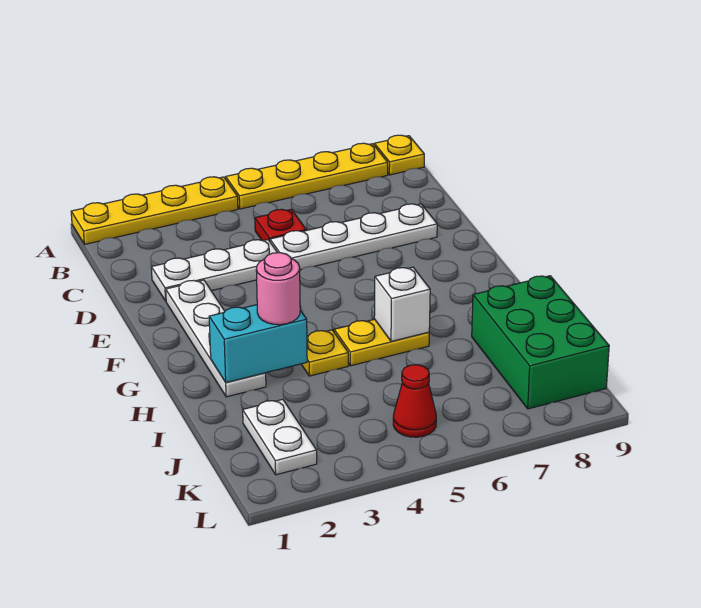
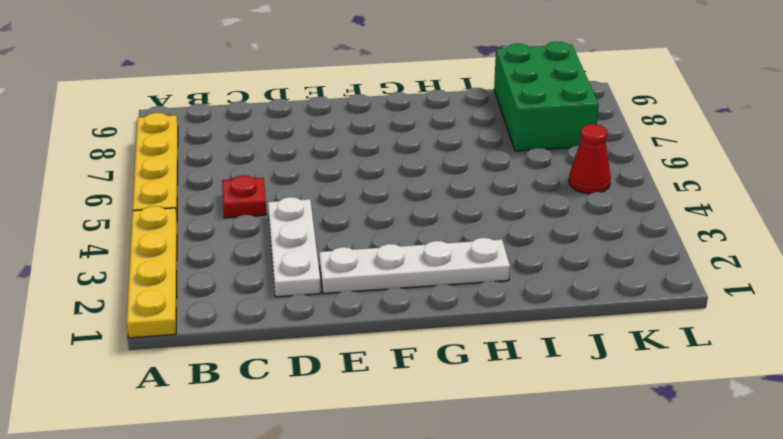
green brick J7:K9 level 1 -> green brick I8:K9 level 1
none -> yellow plate A9 level 1
none -> white plate D5:D8 level 1
none -> yellow plate H4 level 1

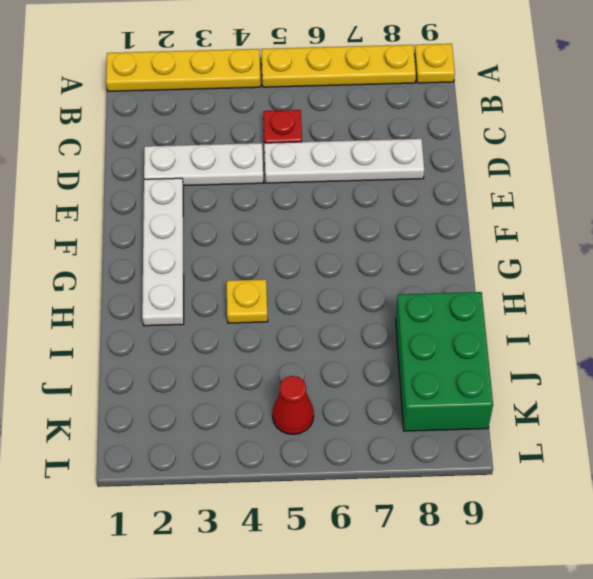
none -> yellow plate H5:H6 level 1
none -> white plate J2:K2 level 1
none -> cyan brick H2:H3 level 2

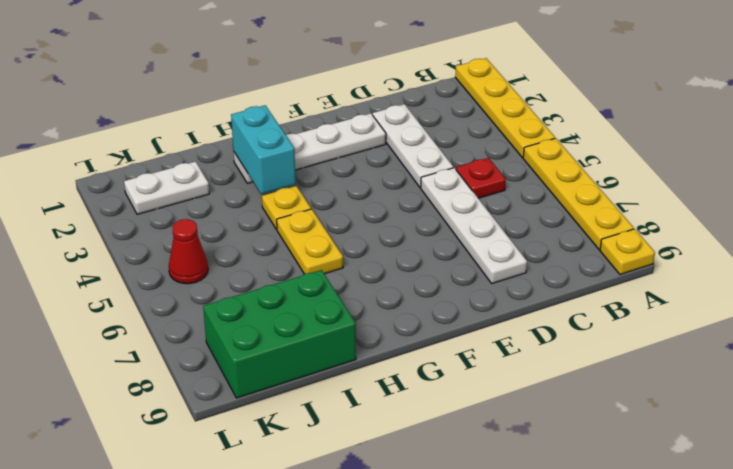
none -> white brick H6 level 2
none -> pink round brick H3 level 3

